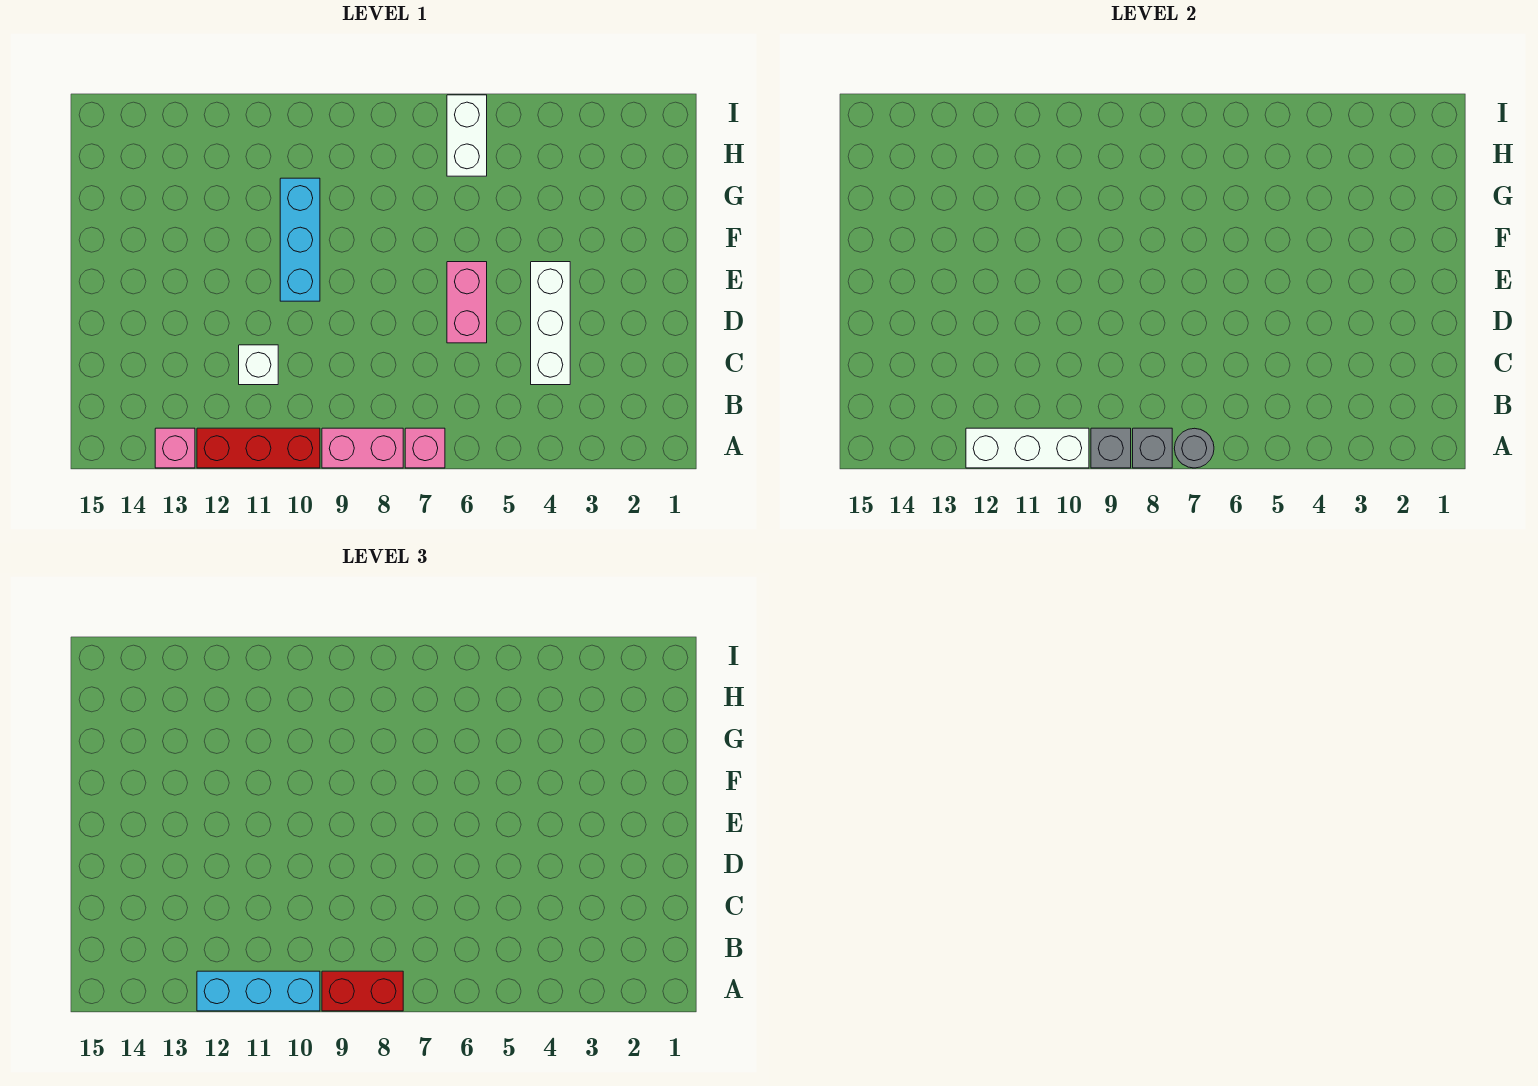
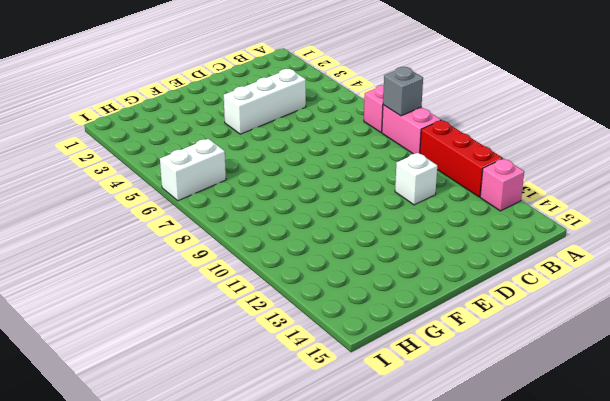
none -> pink brick D6:E6 level 1
none -> cyan brick E10:G10 level 1
none -> grey round brick A7 level 2

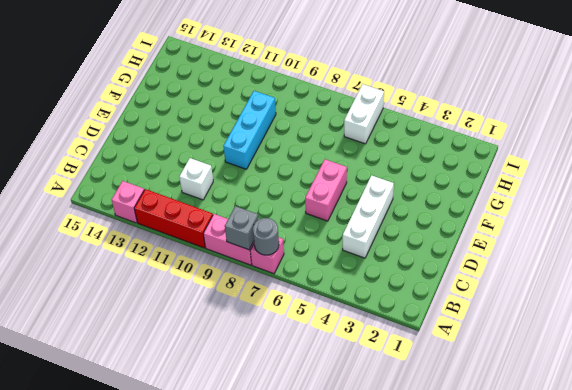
none -> grey brick A9 level 2
none -> white brick A10:A12 level 2
none -> red brick A8:A9 level 3

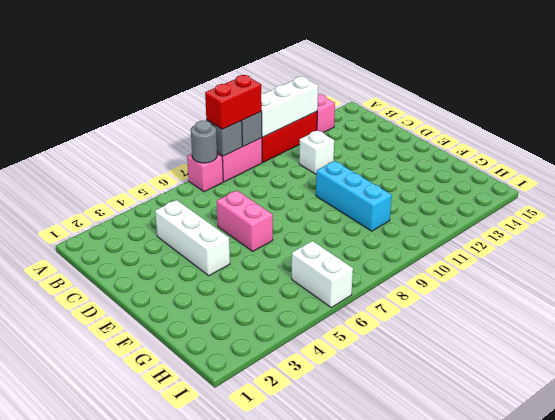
none -> cyan brick A10:A12 level 3

